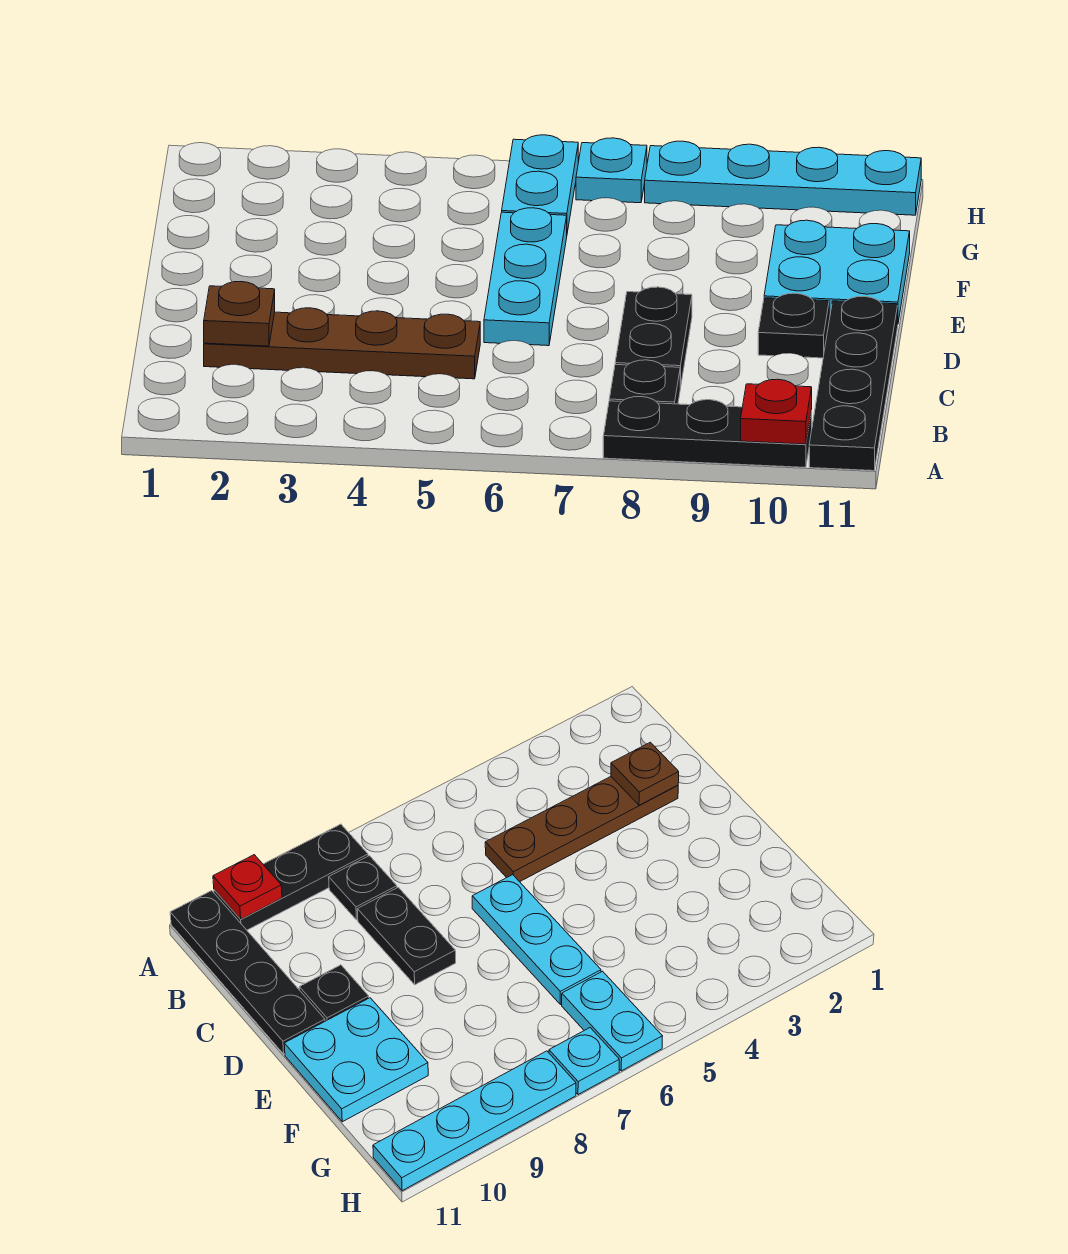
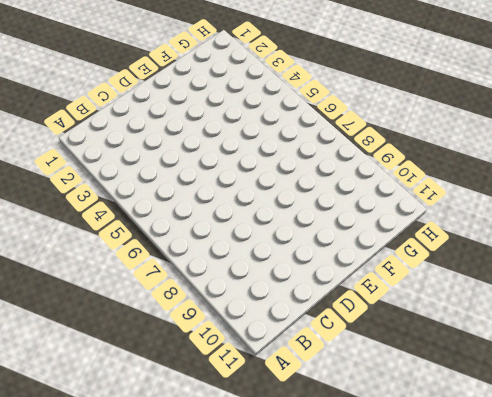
none -> black plate A8:A10 level 1
none -> black plate A11:D11 level 1
none -> black plate B8 level 1

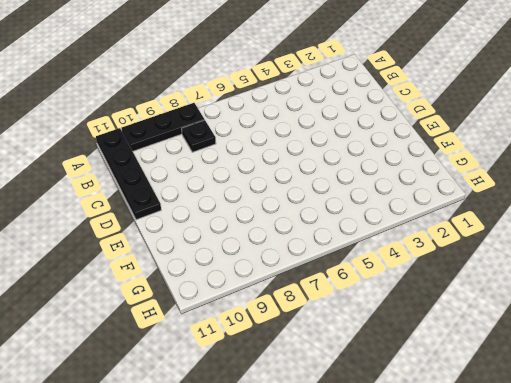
none -> brown plate C2:C5 level 1
none -> black plate C8:D8 level 1
none -> cyan plate D6:F6 level 1

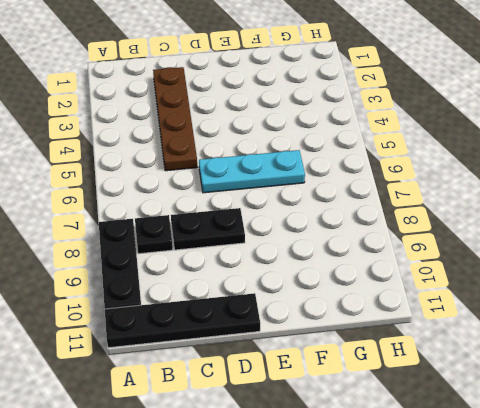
none -> black plate D10 level 1
none -> cyan plate E10:F11 level 1
none -> cyan plate G6:H6 level 1

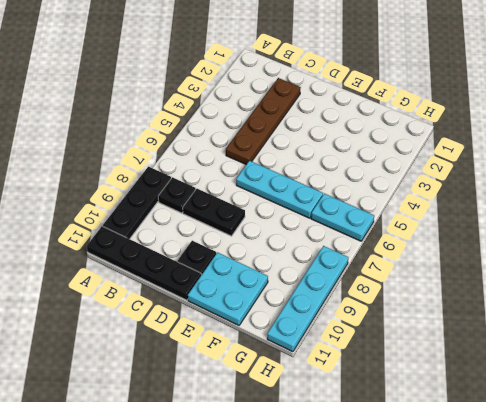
none -> cyan plate H7 level 1
none -> red plate A10 level 2
none -> brown plate C2 level 2

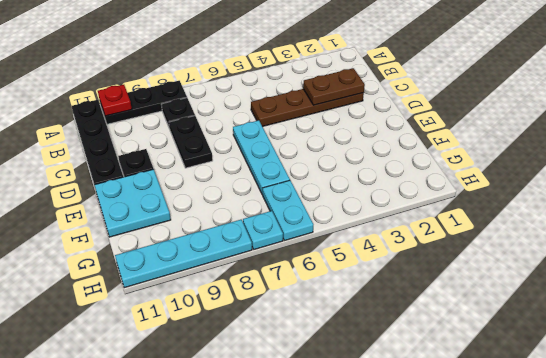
brown plate C2:C3 level 2 -> brown plate C2 level 2

